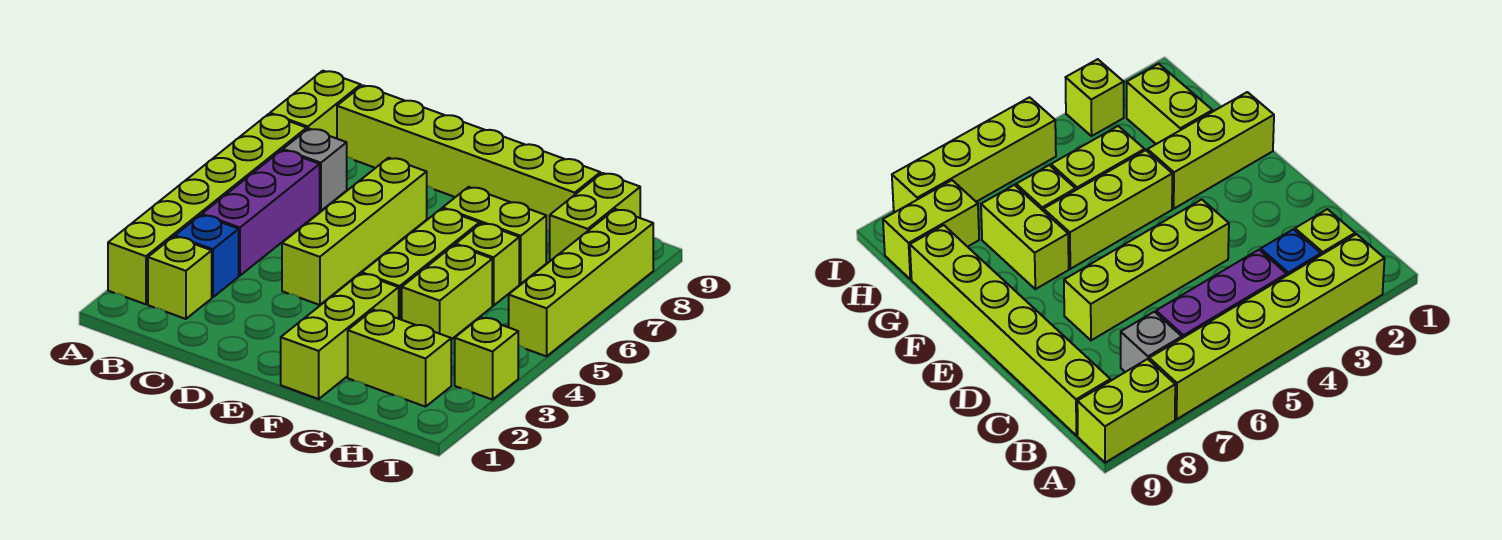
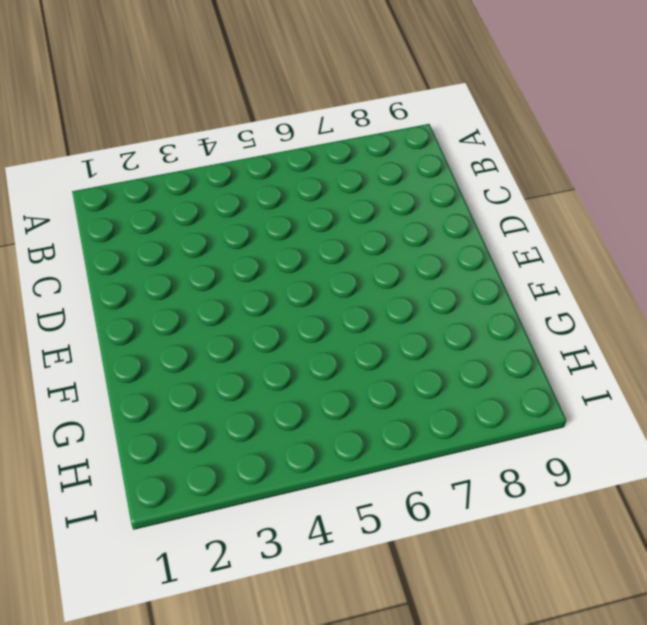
none -> lime brick A2:A7 level 1
none -> lime brick A8:A9 level 1
none -> lime brick B2 level 1

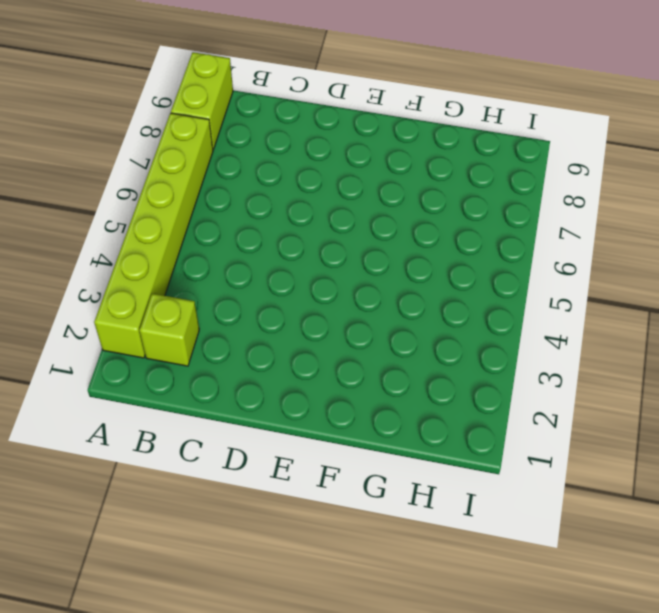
none -> blue brick B3 level 1
none -> purple brick B4:B6 level 1
none -> grey brick B7 level 1

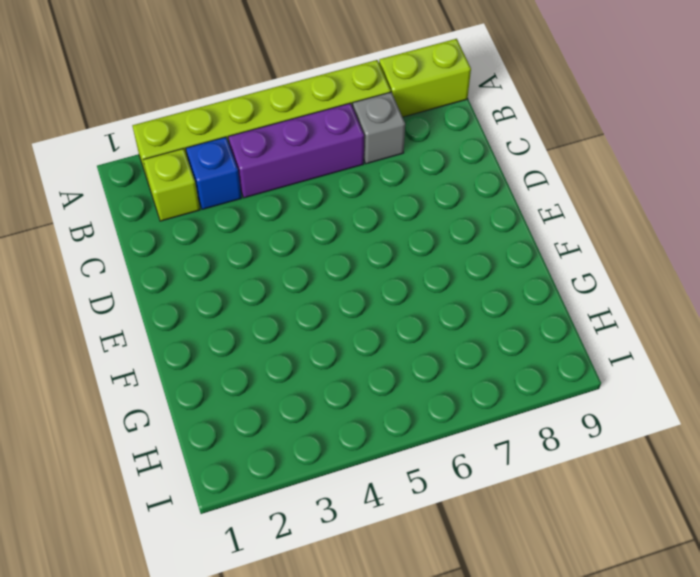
none -> lime brick B9:G9 level 1
none -> lime brick D4:D7 level 1
none -> lime brick F1:F3 level 1

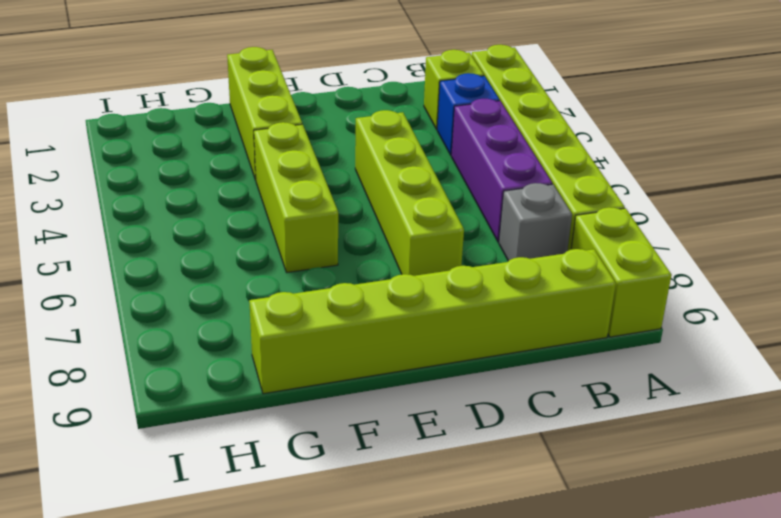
none -> lime brick F7:G7 level 1
none -> lime brick G2:H2 level 1
none -> lime brick G4:G5 level 1

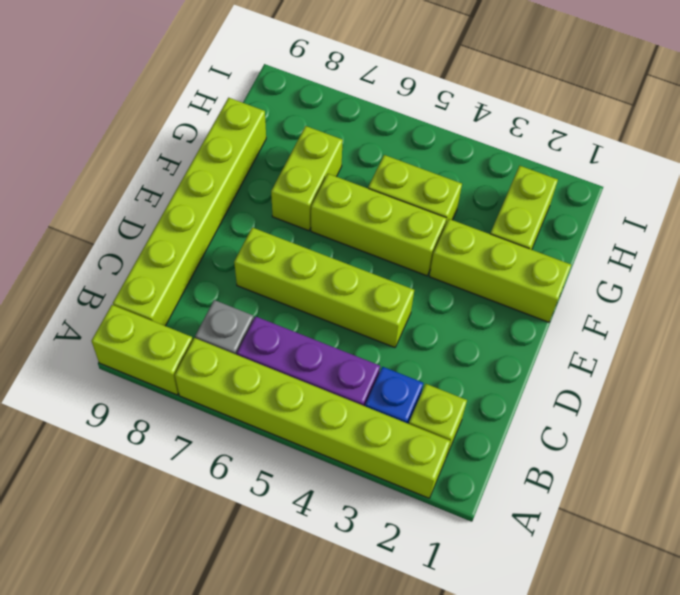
none -> lime brick G6 level 1
none -> lime brick H8:H9 level 1
none -> lime brick I3 level 1

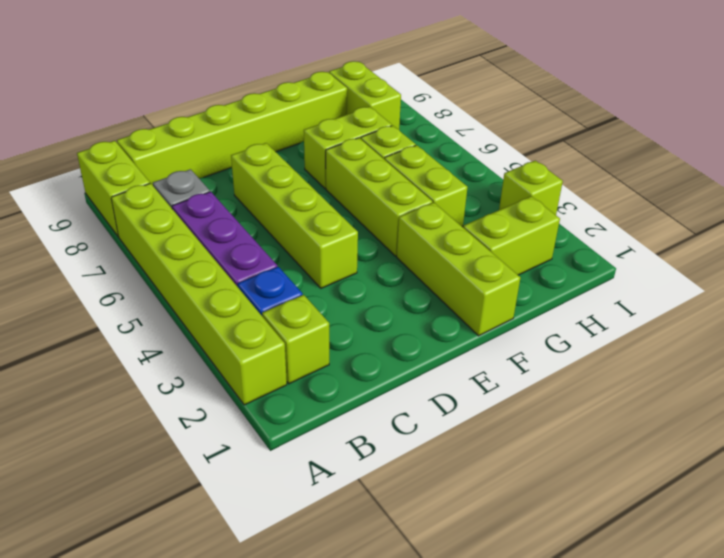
none -> lime brick I5:I8 level 1

